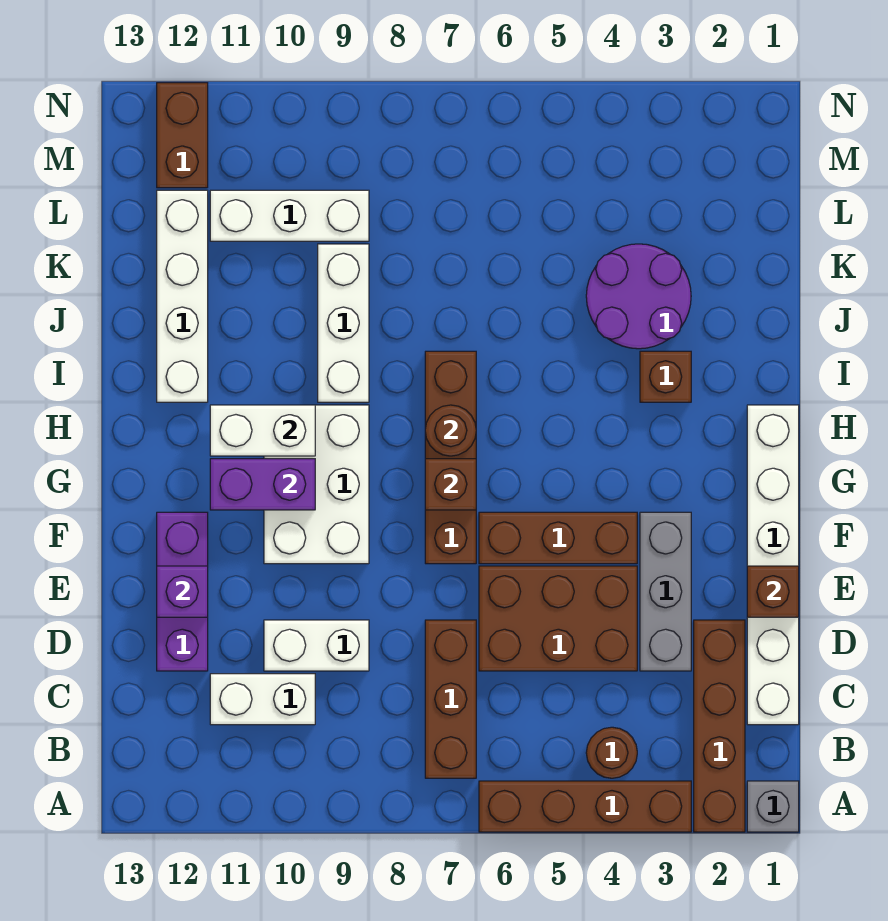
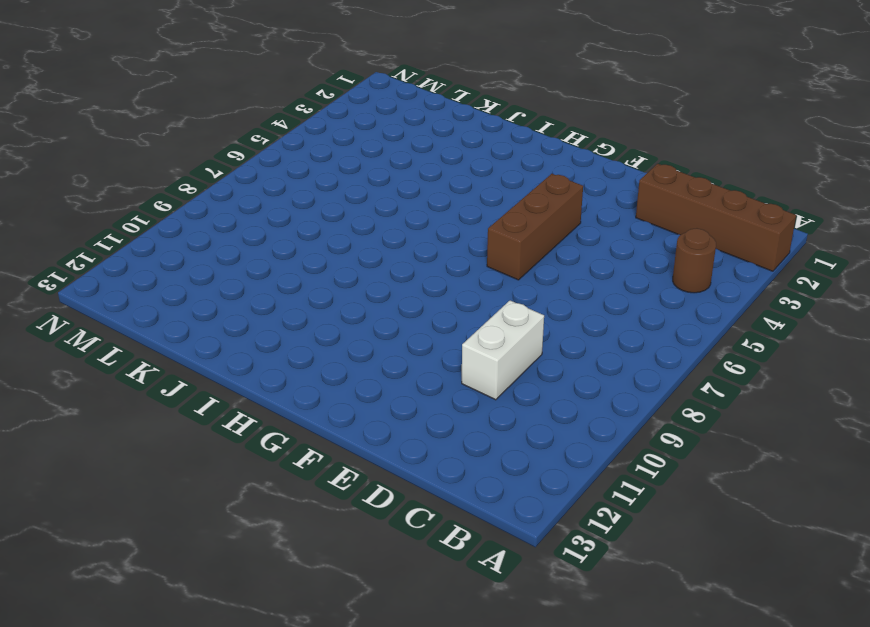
none -> grey brick A1 level 1
none -> brown brick A3:A6 level 1
none -> brown brick B7:D7 level 1

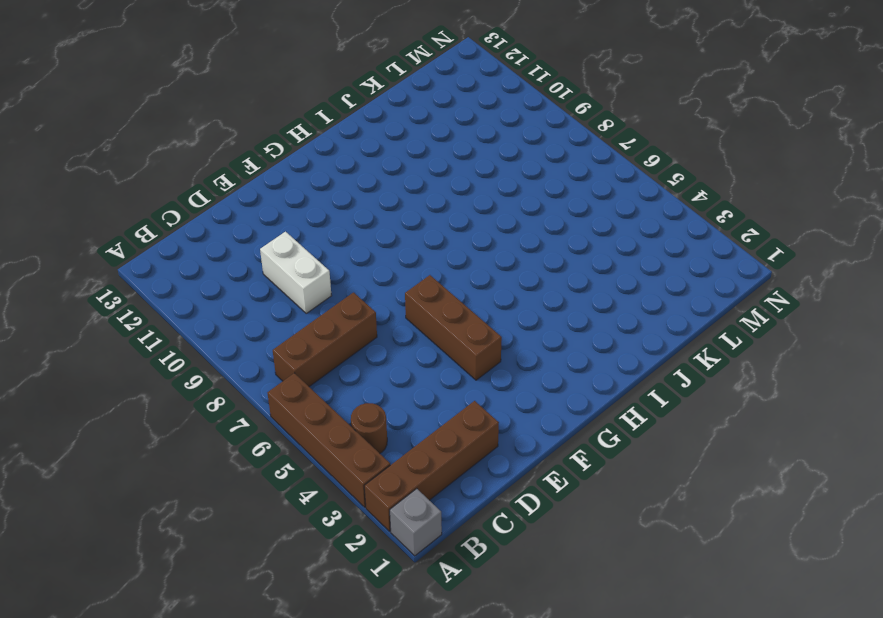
none -> white brick C1:H1 level 1
none -> white brick C10:C11 level 1
none -> grey brick D3:F3 level 1

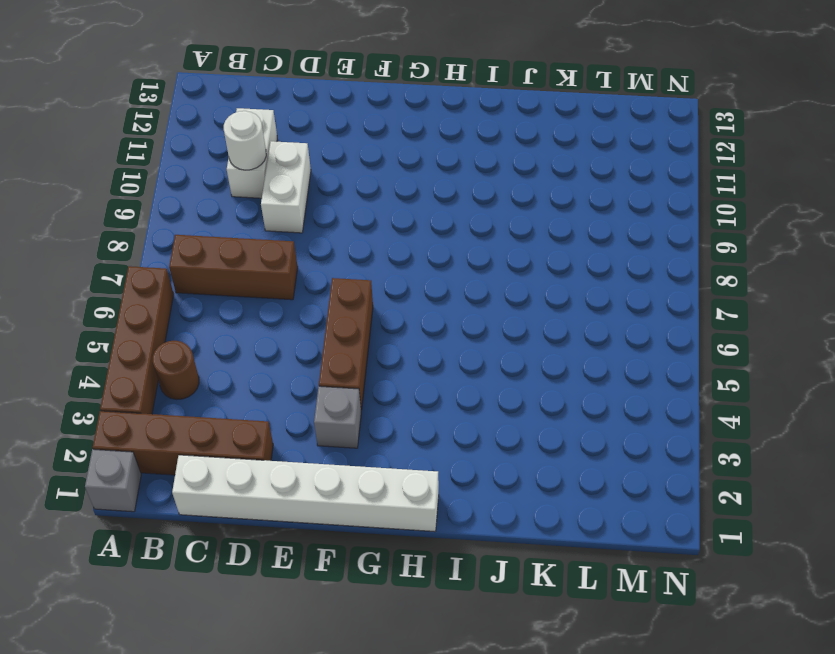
white round brick C10 level 2 -> none
grey brick F3 level 1 -> grey brick D3:F3 level 1
none -> brown brick D4:E6 level 1
none -> purple brick D12:F12 level 1
none -> brown brick F7:I7 level 1

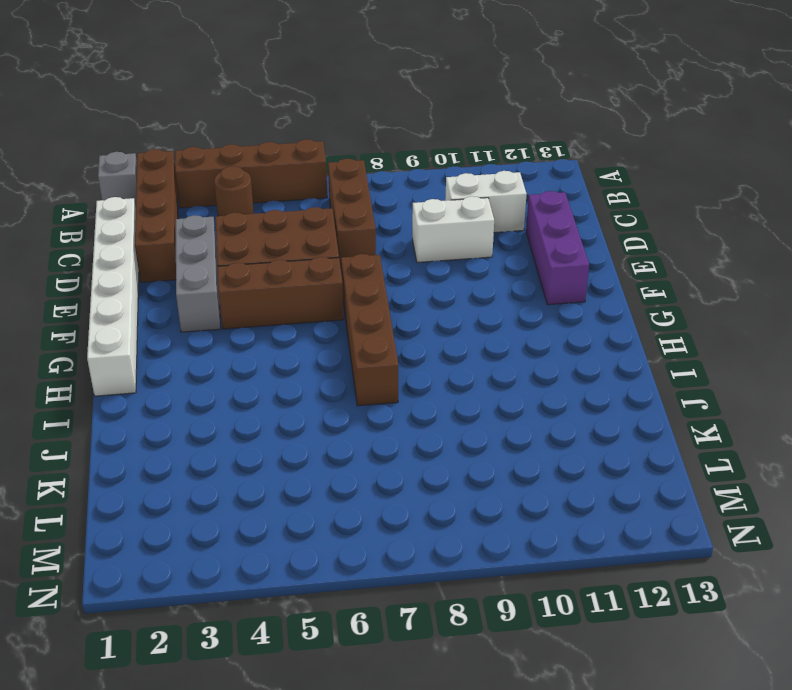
none -> white brick F9:H10 level 1
none -> brown brick I3 level 1
none -> white brick I9:K9 level 1

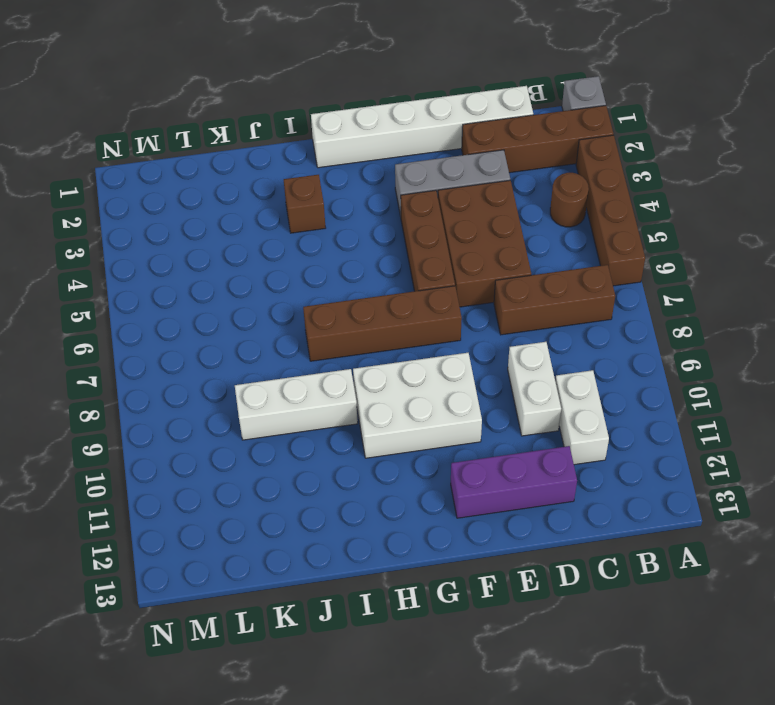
none -> white brick I12:L12 level 1
none -> purple round brick J3:K4 level 1
none -> white brick L9:L11 level 1

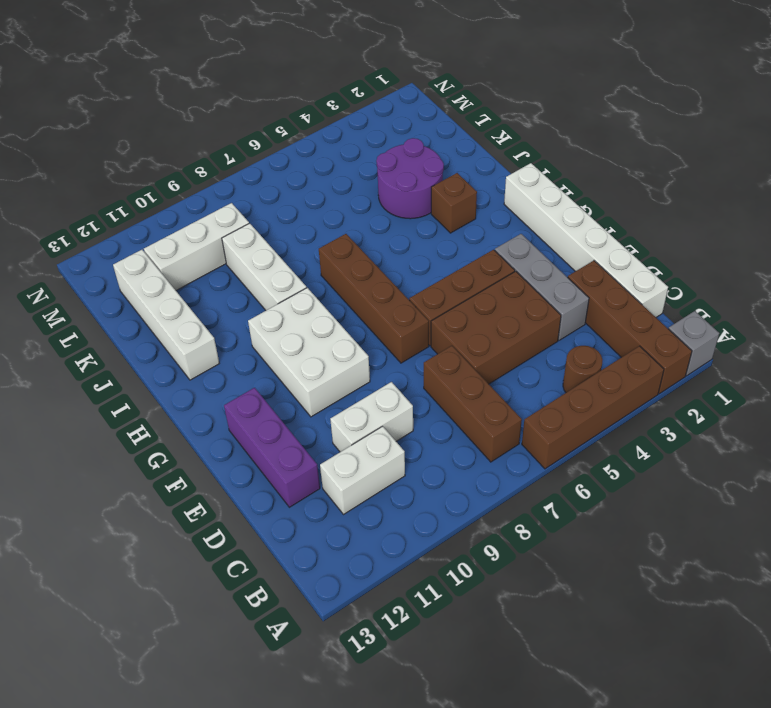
none -> brown brick M12:N12 level 1
none -> brown brick E1 level 2
none -> purple brick E12 level 2

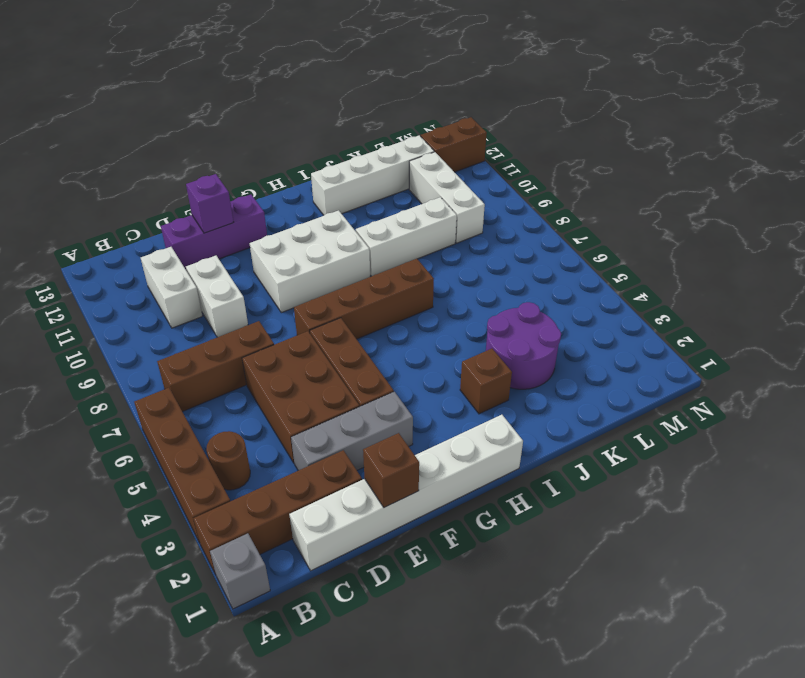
none -> brown brick G7 level 2
none -> purple brick G10:G11 level 2
none -> brown round brick H7 level 2

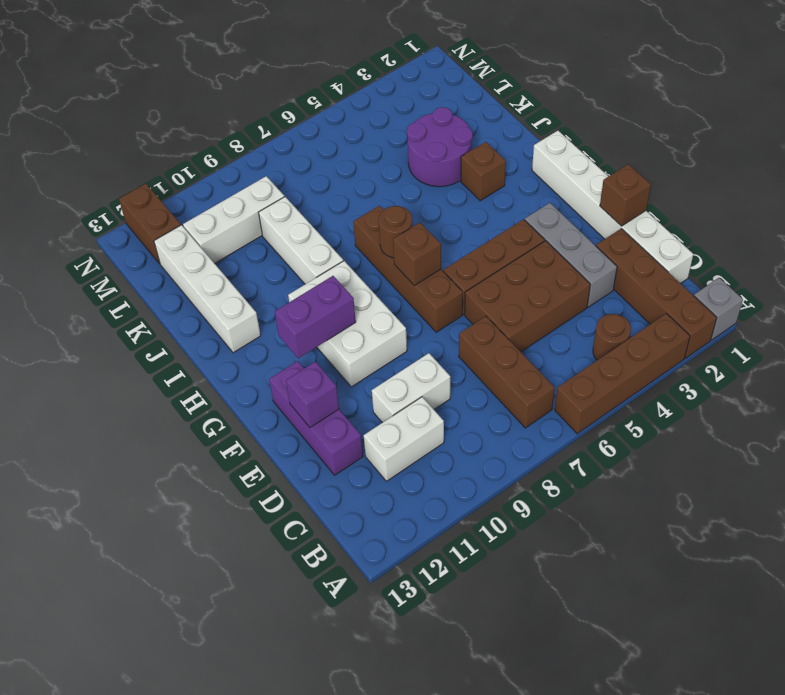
none -> white brick H10:H11 level 2

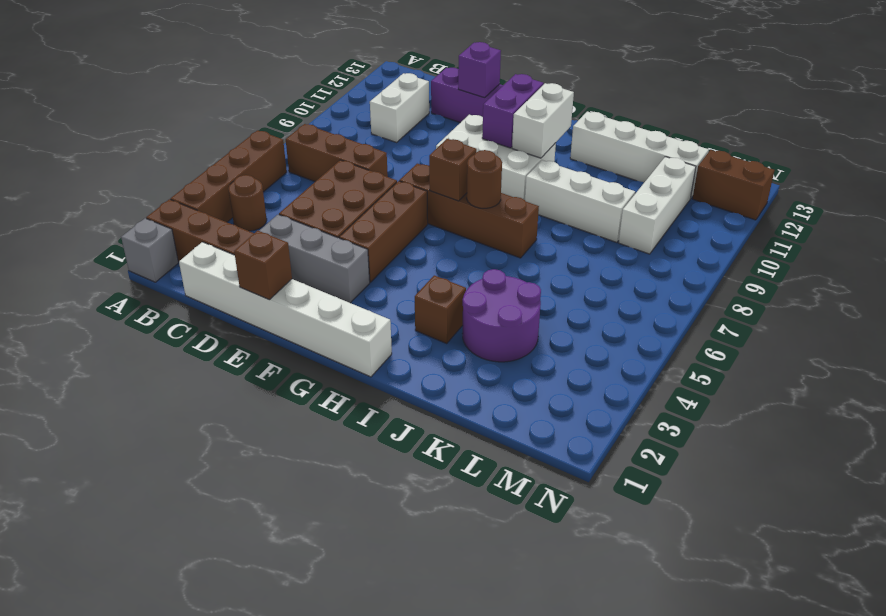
none -> white brick D9:D10 level 1

